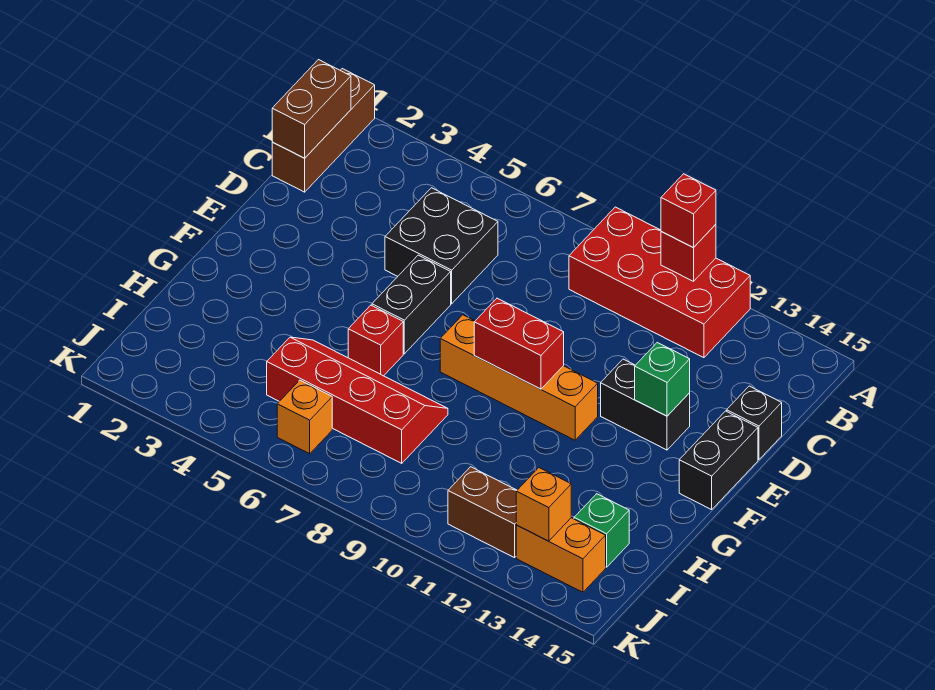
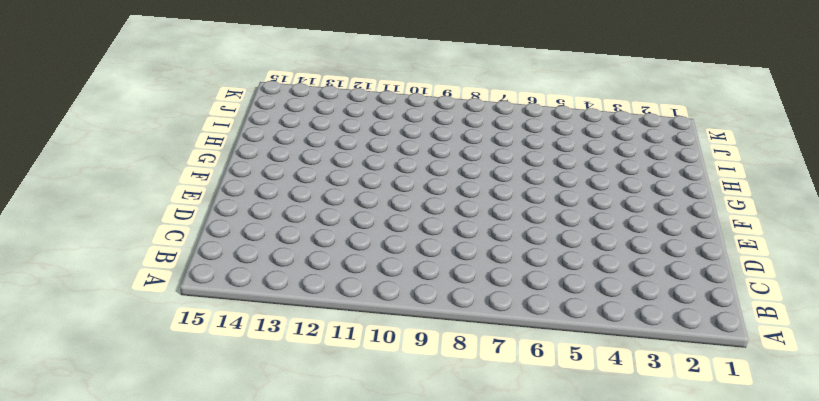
none -> brown brick A1:C1 level 1
none -> red brick A9:B12 level 1
none -> black brick C5:D6 level 1

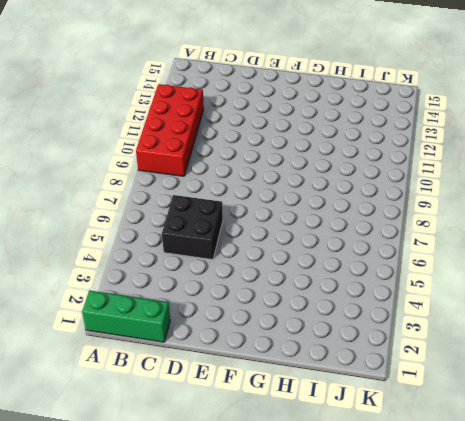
green brick A1:C1 level 1 -> brown brick A1:C1 level 1
none -> black brick D15 level 1
none -> black brick E6:F6 level 1
none -> black brick E12:E13 level 1

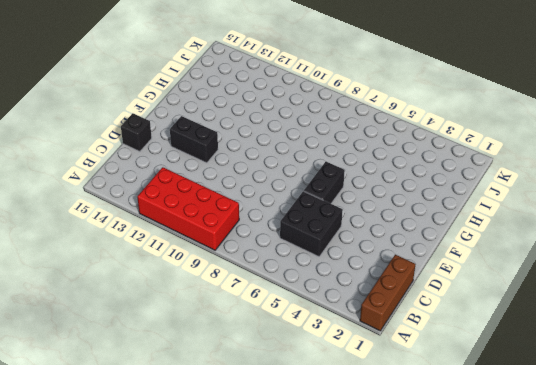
none -> black brick E15:F15 level 1
none -> orange brick F8:F11 level 1
none -> red brick G6 level 1

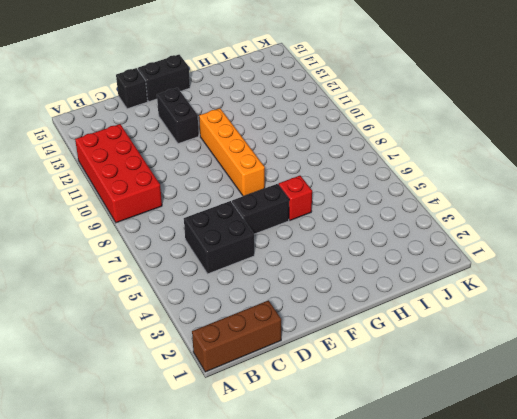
none -> red slope H5:I8 level 1 top I
none -> green brick I14 level 1
none -> orange brick J6 level 1

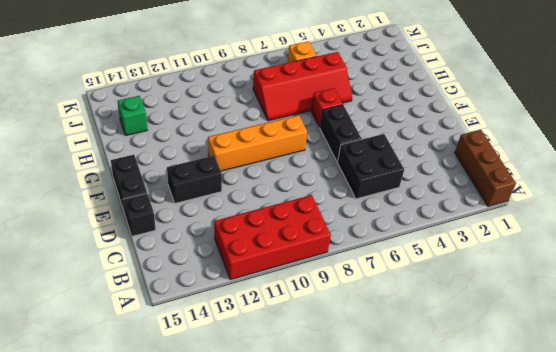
none -> brown brick J11:J12 level 1
none -> orange brick J13:J14 level 1
none -> red brick A11 level 2

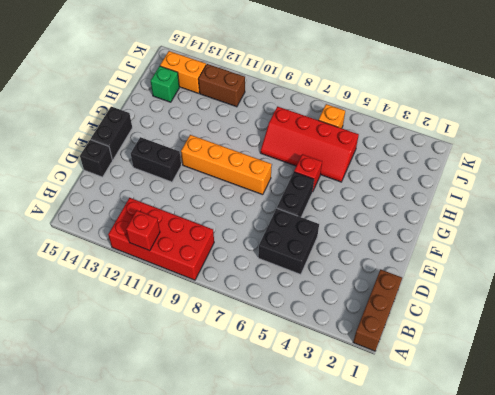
none -> brown brick B1:C1 level 2
none -> green brick E13 level 2
none -> red brick F9:F10 level 2

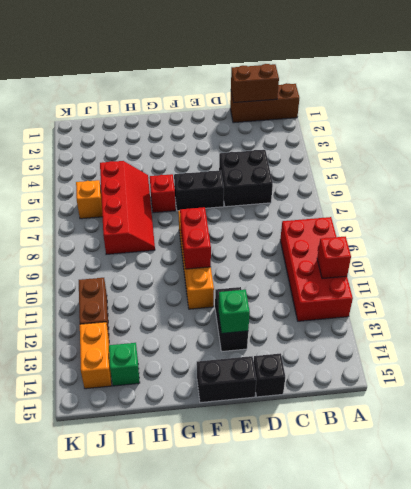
none -> orange brick J13 level 2
none -> red brick A11 level 3

